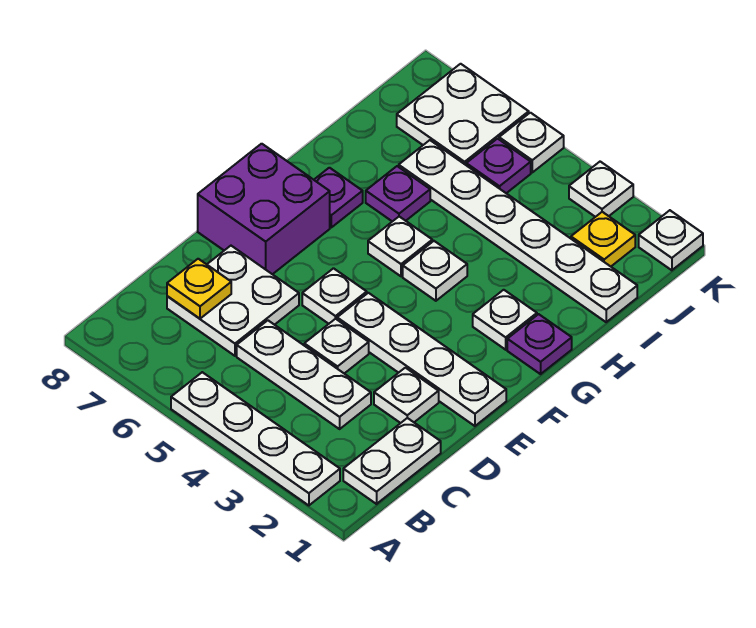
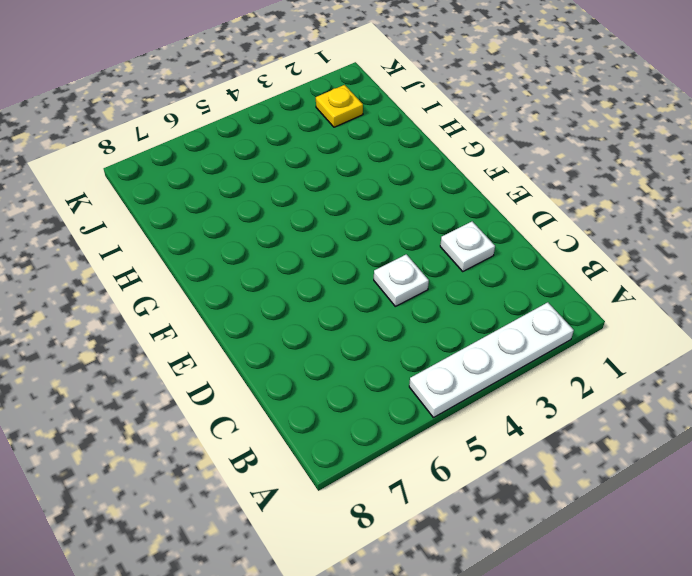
none -> white plate B1:C1 level 1
none -> white plate C3:C5 level 1
none -> white plate C6:D7 level 1

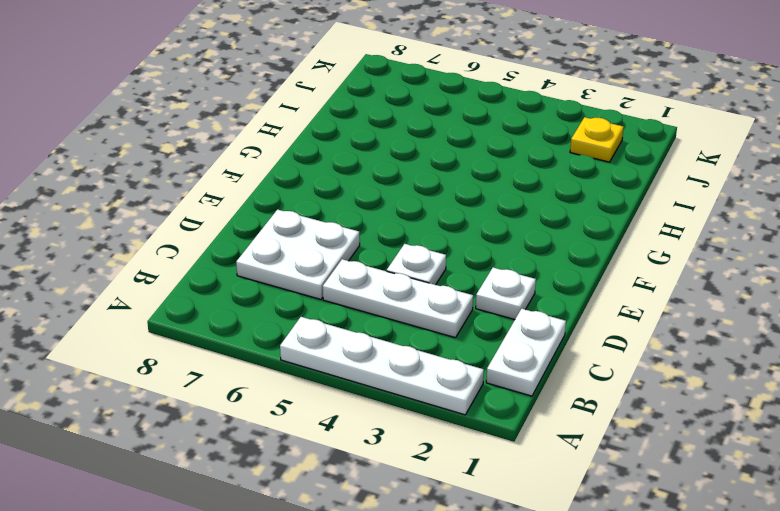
none -> white plate E1:E4 level 1
none -> white plate E5 level 1
none -> purple brick E7:F8 level 1

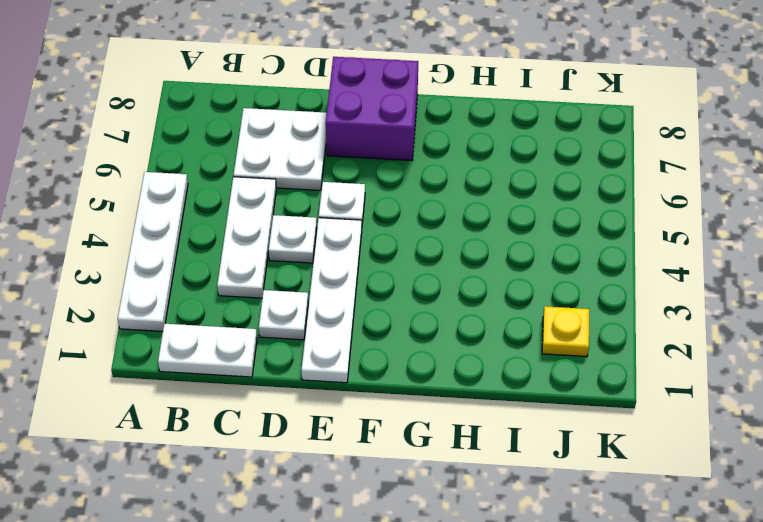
none -> purple plate G1 level 1
none -> white plate G2 level 1
none -> white plate G4 level 1

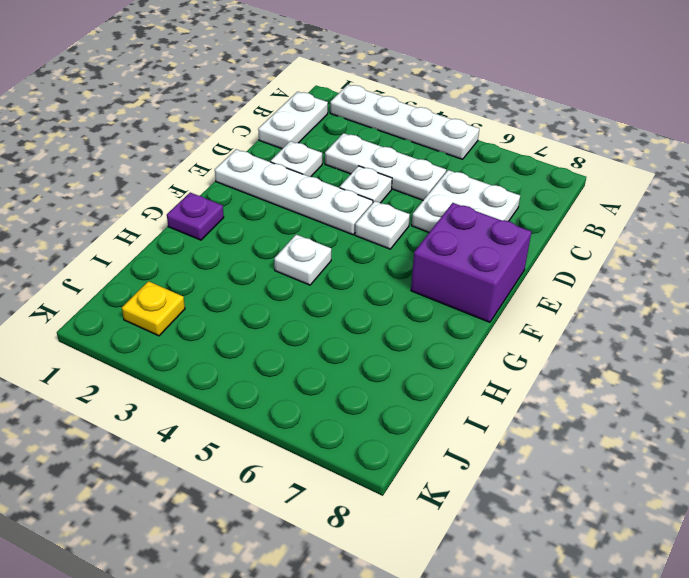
none -> white plate G2 level 1
none -> white plate G5 level 1
none -> purple plate G7 level 1

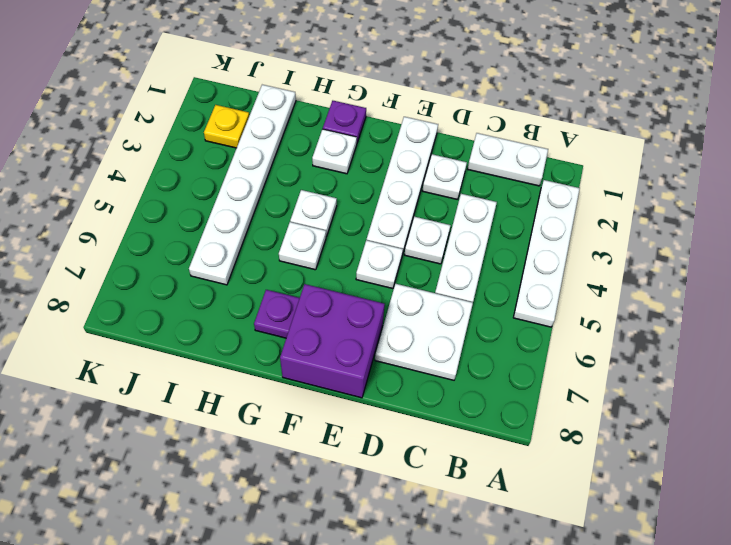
none -> purple plate H6 level 1
none -> purple plate J5 level 1
none -> white plate J6:K7 level 1

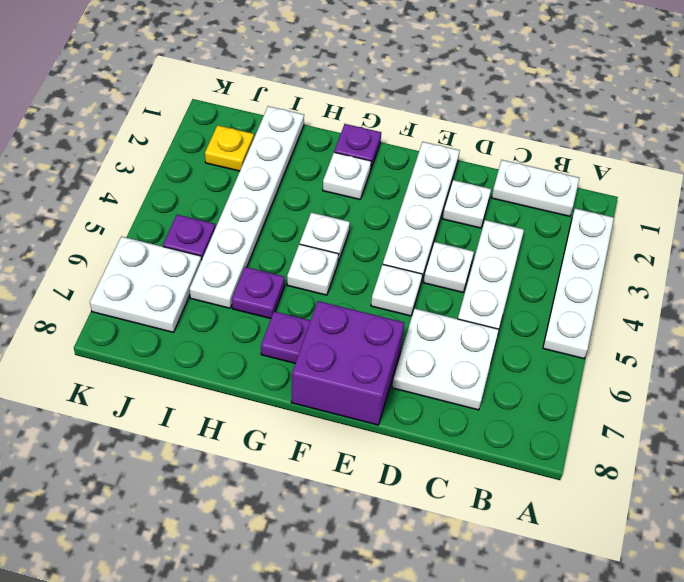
none -> white plate K1 level 1
none -> white plate K3 level 1
none -> white plate K5 level 1

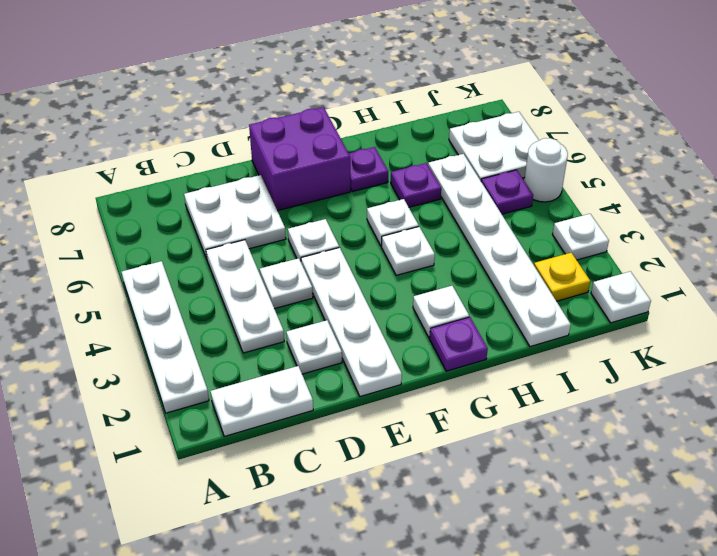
white round brick K5 level 1 -> white plate K5 level 1
none -> yellow plate C7 level 2

